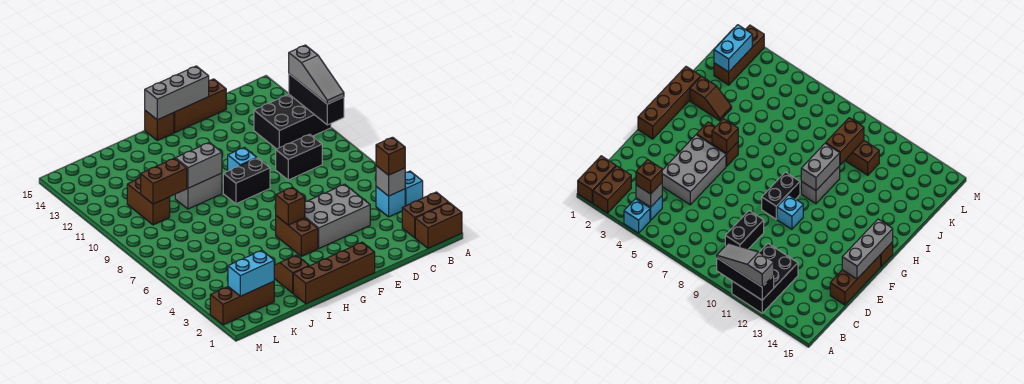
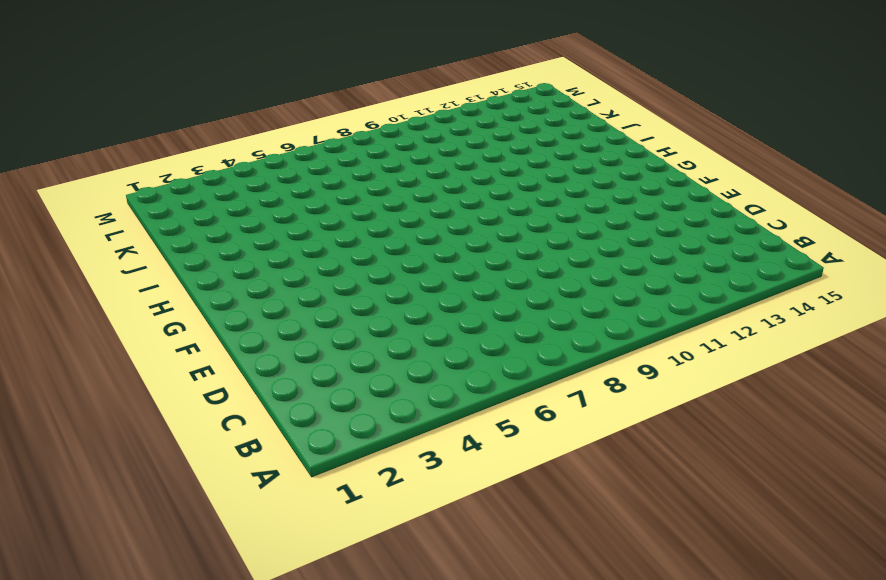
none -> brown brick A1:B1 level 1
none -> brown brick A2:B2 level 1
none -> cyan brick A4 level 1

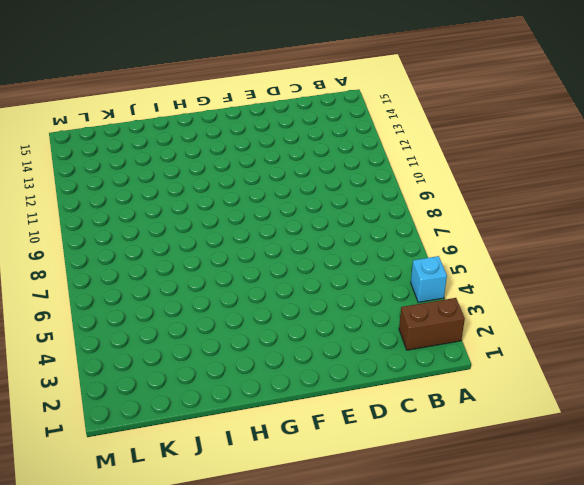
none -> brown brick A1:B1 level 1
none -> black brick A11:C12 level 1
none -> cyan brick B4 level 1

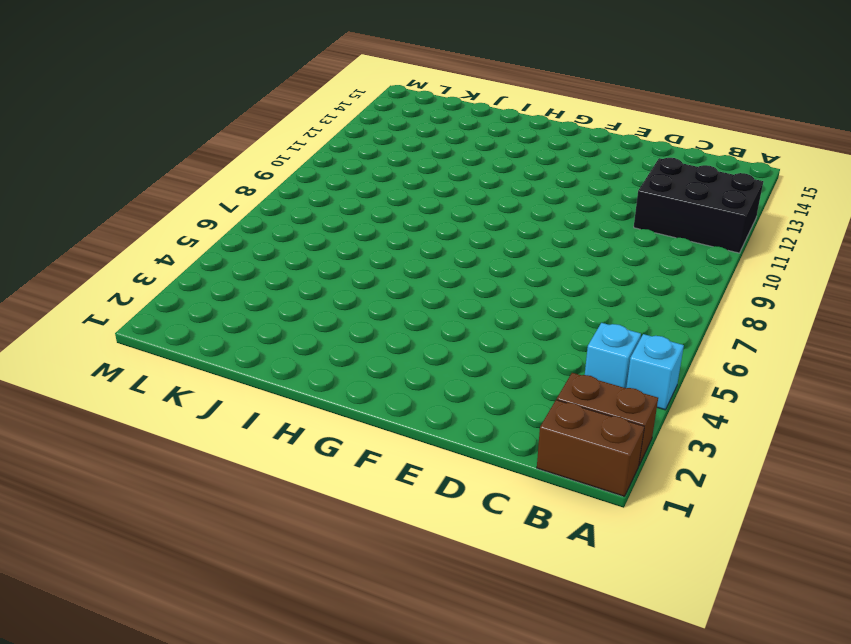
none -> black brick C9:D9 level 1
none -> grey brick D4:F5 level 1
none -> brown brick D15:F15 level 1

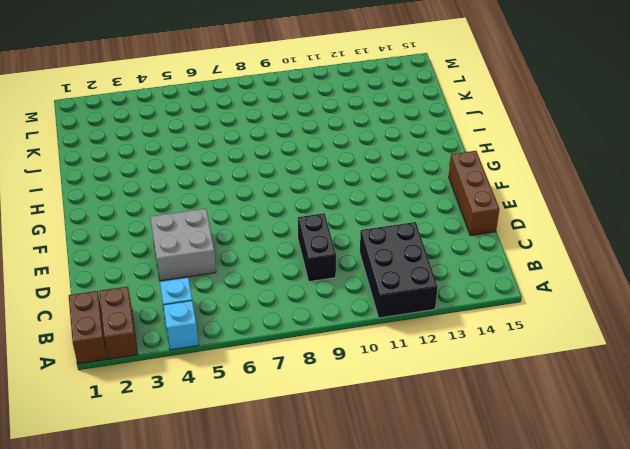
grey brick D4:E5 level 1 -> grey brick D4:F5 level 1
none -> brown brick F1:I1 level 1
none -> black brick F9:G9 level 1
none -> cyan brick F10 level 1

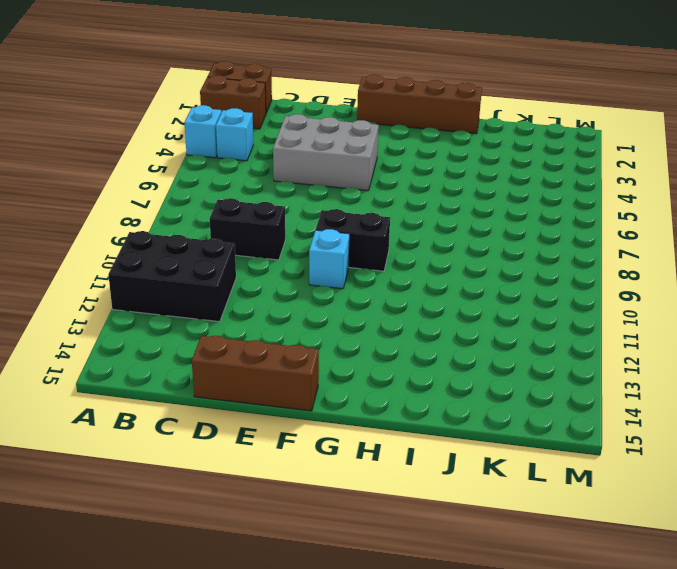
none -> brown brick G4:G5 level 1
none -> brown brick G15 level 1
none -> grey brick H10:I10 level 1

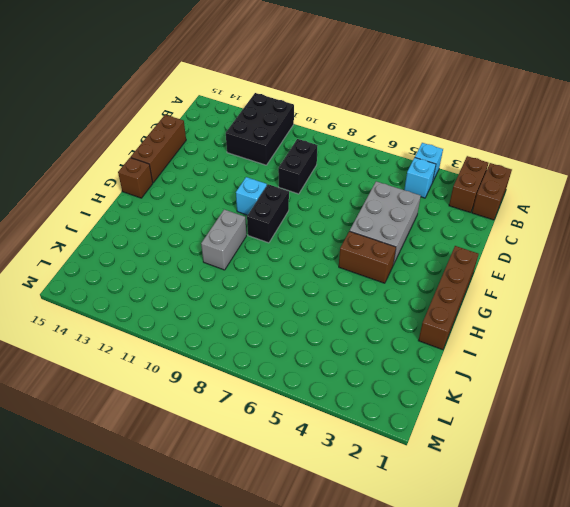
none -> brown slope I2:I3 level 1 top 2
none -> brown brick K2:M2 level 1
none -> brown brick K10:K11 level 1

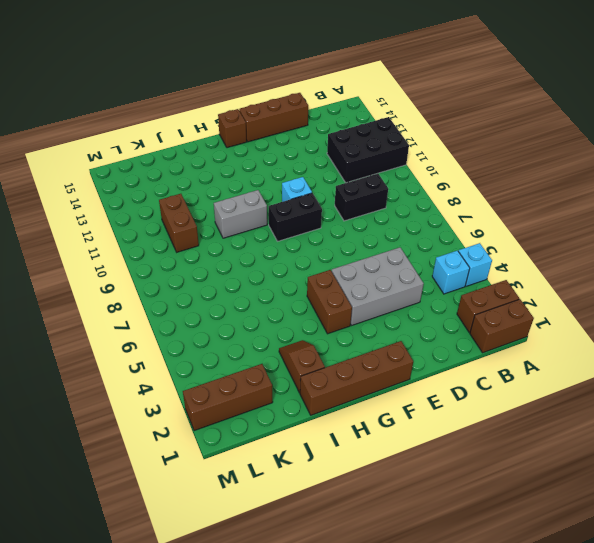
none -> black brick A10:A12 level 2
none -> grey brick B4 level 2
none -> grey brick E15:G15 level 2

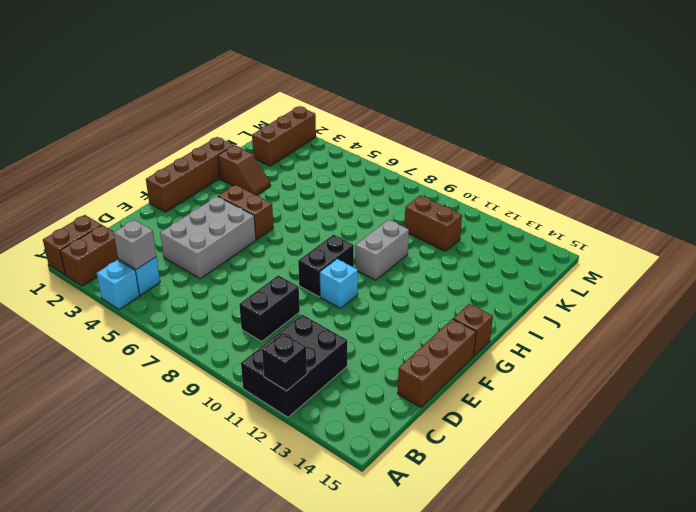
black brick A12 level 2 -> black brick A10:A12 level 2
none -> grey brick E15:G15 level 2
none -> brown brick G5 level 2
none -> grey brick H10:I10 level 2

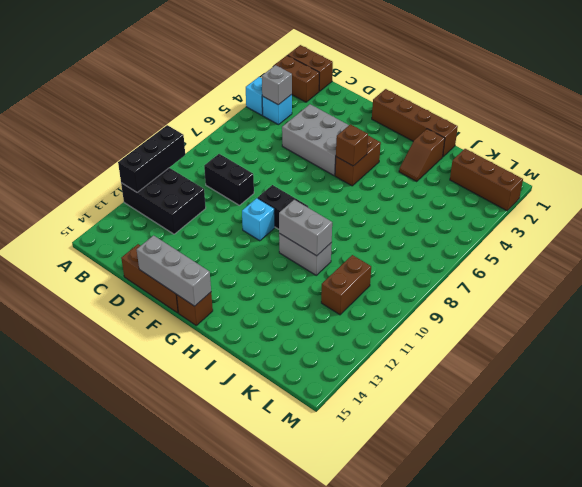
none -> brown brick J10:K10 level 2
none -> cyan brick K2:L2 level 2
none -> grey slope A10:A12 level 3 top 12

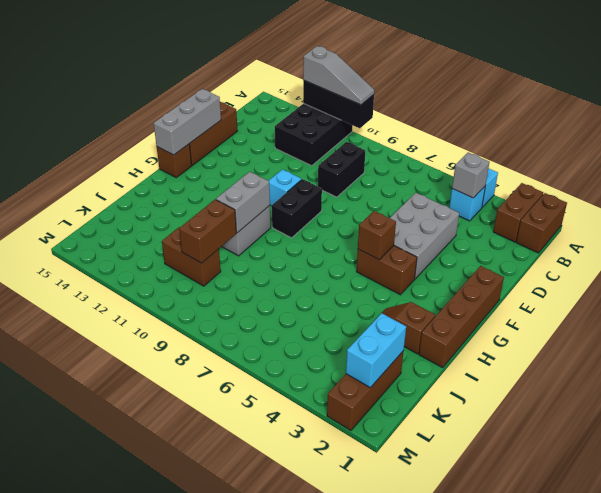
none -> brown brick B4 level 3

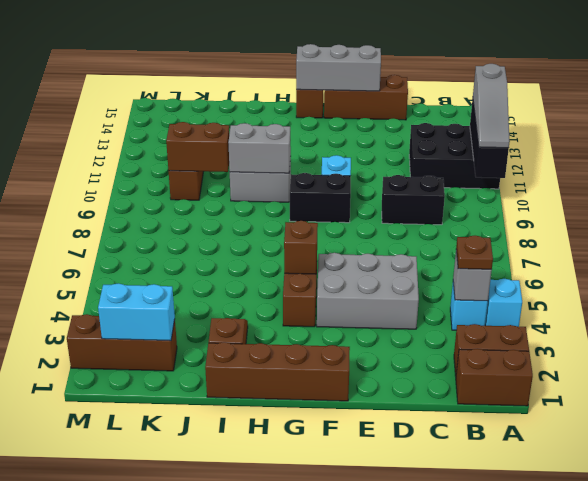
brown plate B4 level 3 -> brown brick B4 level 3

